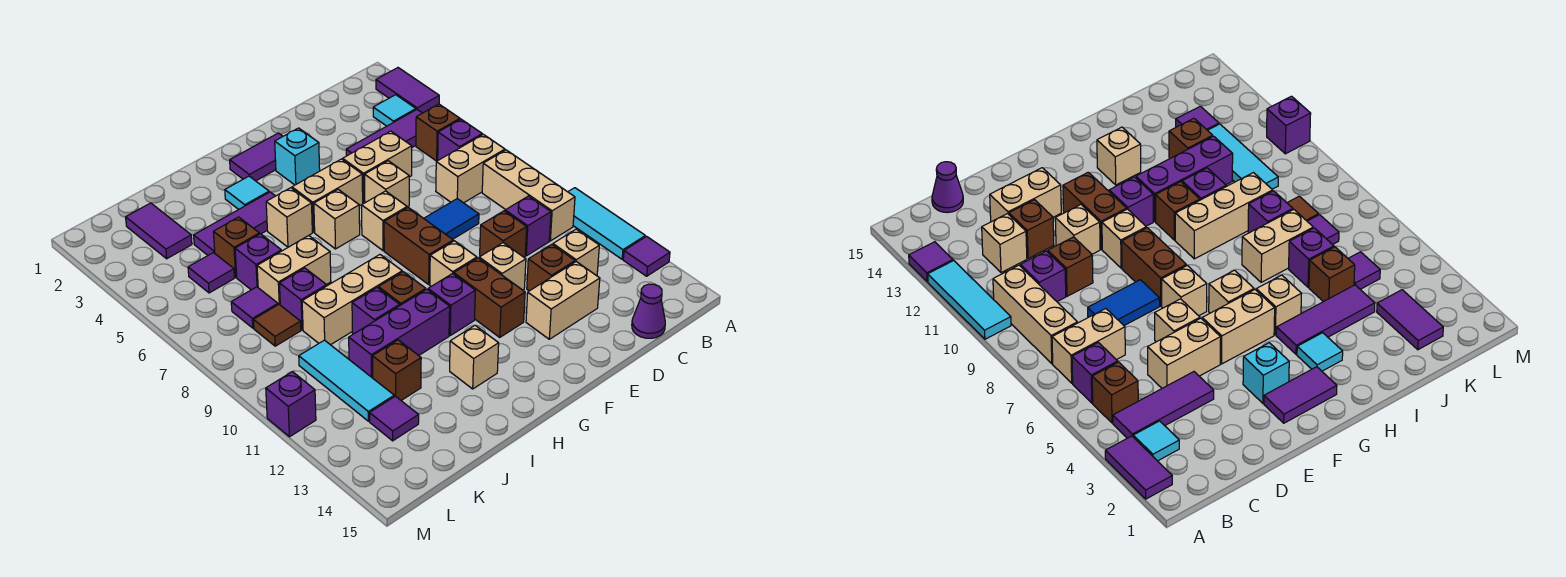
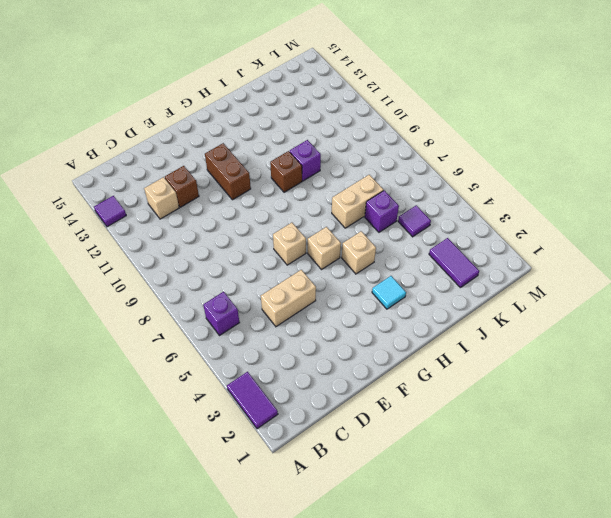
none -> cyan tile A10:A12 level 1
none -> cyan tile B3 level 1
none -> purple tile B4:D4 level 1
none -> brown brick B5 level 1

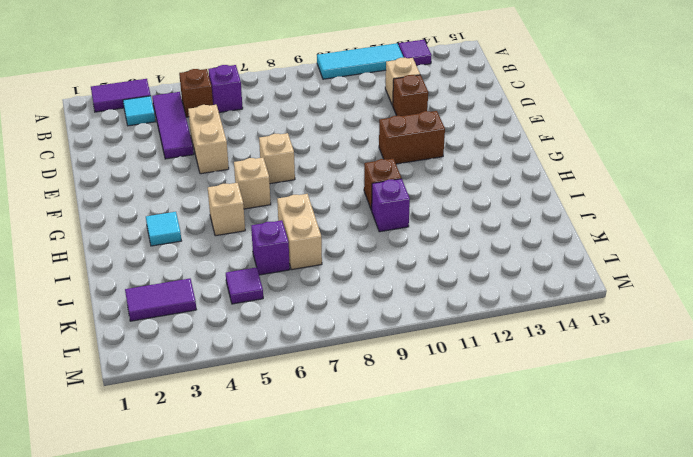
none -> tan brick B7:C7 level 1
none -> tan brick B8:B10 level 1
none -> purple brick C10 level 1
none -> purple cone C15 level 1

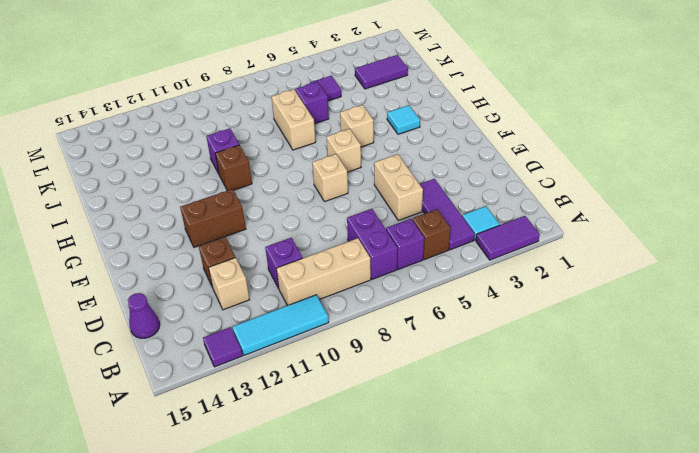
purple brick B7:C7 level 1 -> tan brick B7:C7 level 1
none -> blue tile D8:E8 level 1
none -> brown brick D10 level 1
none -> tan brick D13:E13 level 1
none -> tan brick E6 level 1

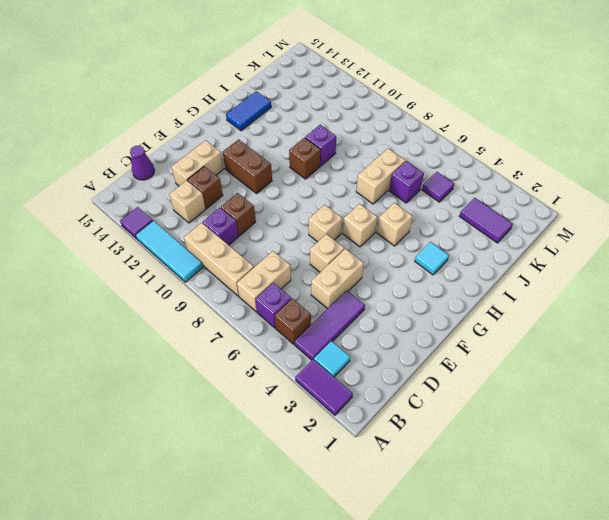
blue tile H14:I14 level 1 -> blue tile D8:E8 level 1
none -> tan brick E11 level 1
none -> purple tile F2:G2 level 1
none -> cyan brick F3 level 1
none -> tan brick F5:G5 level 1

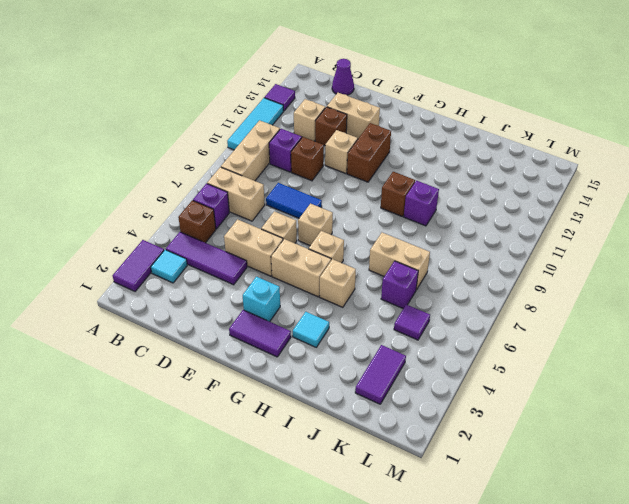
none -> brown brick F8:F9 level 1
none -> tan brick F10 level 1
none -> purple brick G11 level 1
none -> purple tile H4:J4 level 1

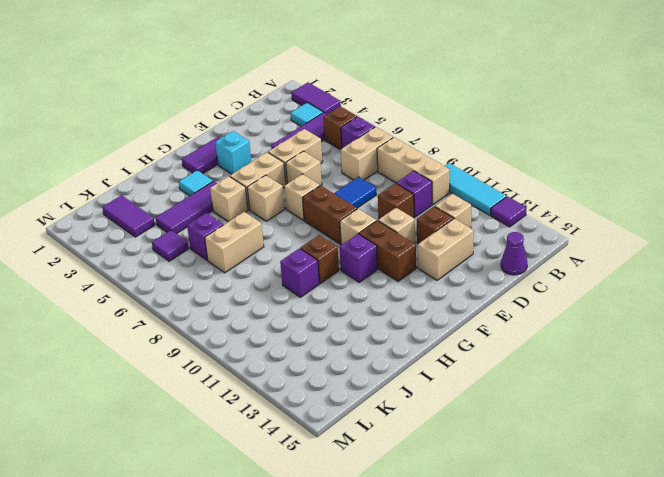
none -> tan brick H9:J9 level 1
none -> purple brick H11:J11 level 1
none -> tan brick H13 level 1
none -> brown brick J5 level 1

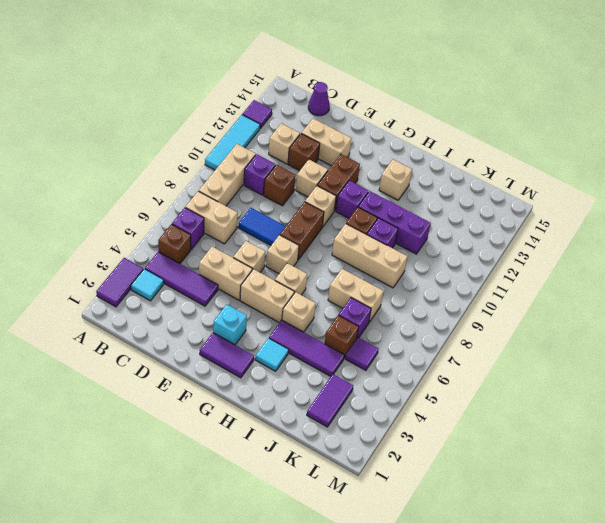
none -> purple brick J8 level 1
none -> brown brick J12 level 1
none -> purple tile K7 level 1
none -> brown tile K8 level 1

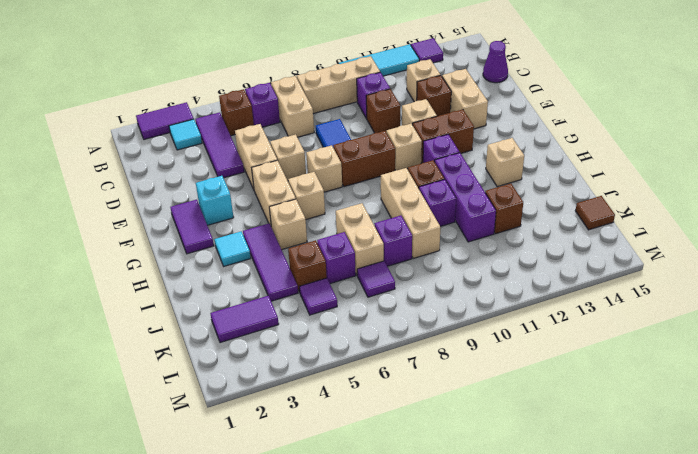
brown tile K15 level 1 -> brown tile K8 level 1
none -> cyan tile K10:K12 level 1
none -> purple tile K13 level 1
none -> purple brick M11 level 1

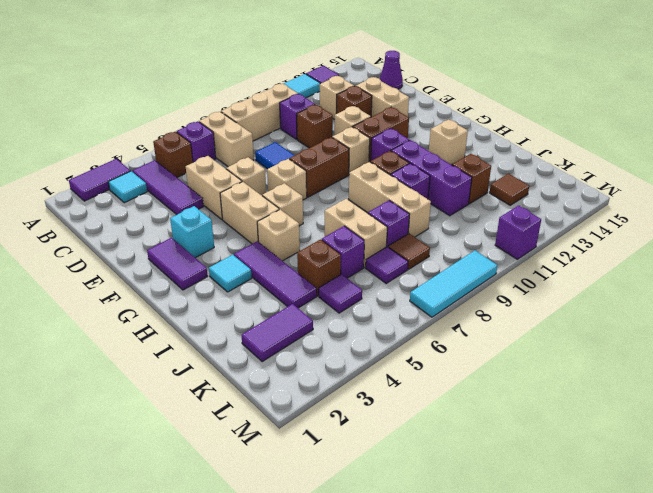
brown tile K13 level 1 -> purple tile K13 level 1
cyan tile M7:M9 level 1 -> cyan tile K10:K12 level 1

